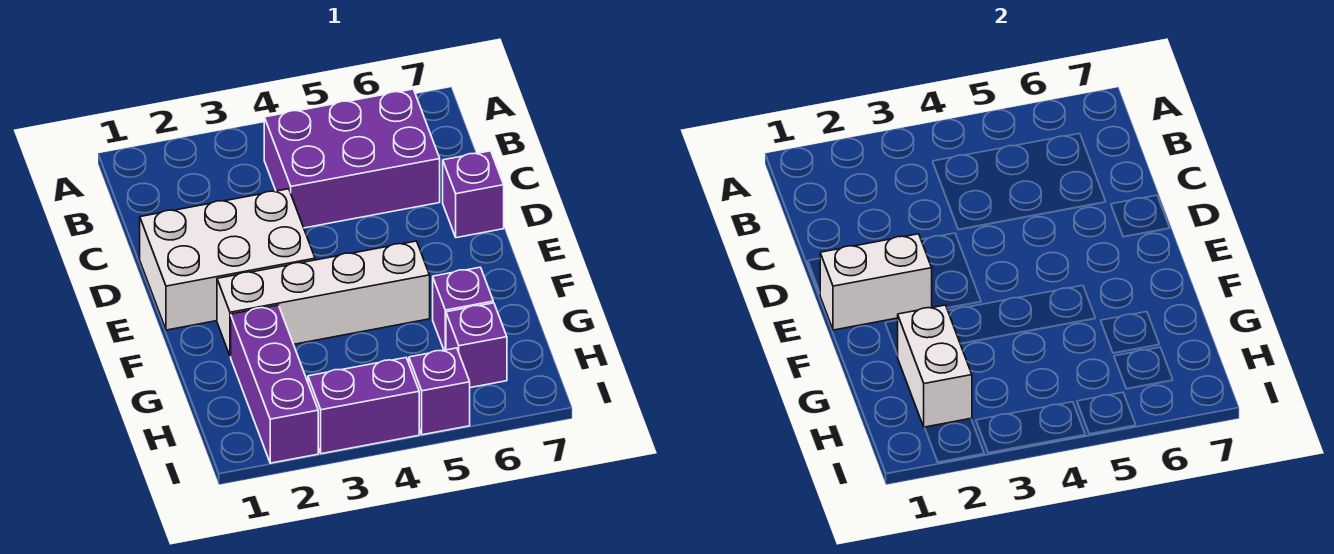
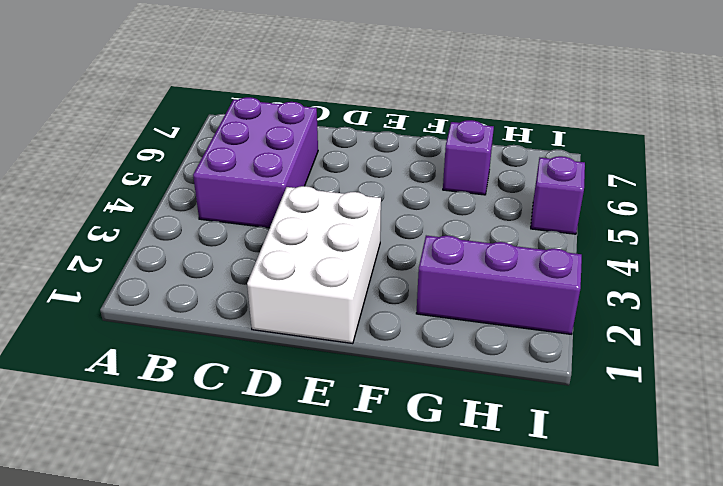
none -> purple brick D7 level 1
none -> white brick F2:F5 level 1

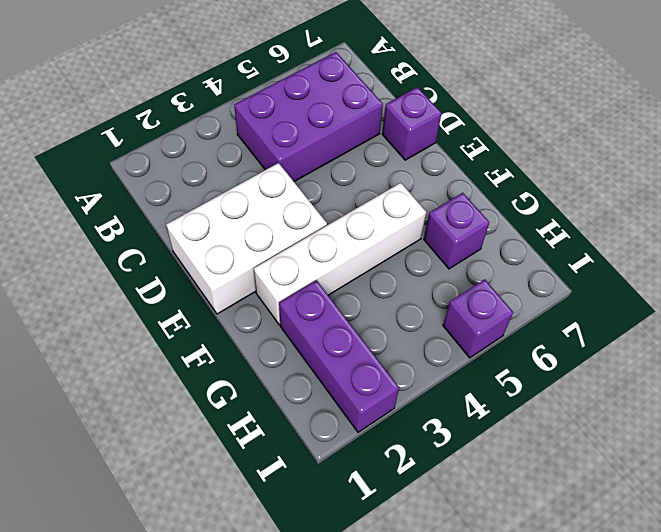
none -> purple brick H6 level 1
none -> purple brick I3:I4 level 1

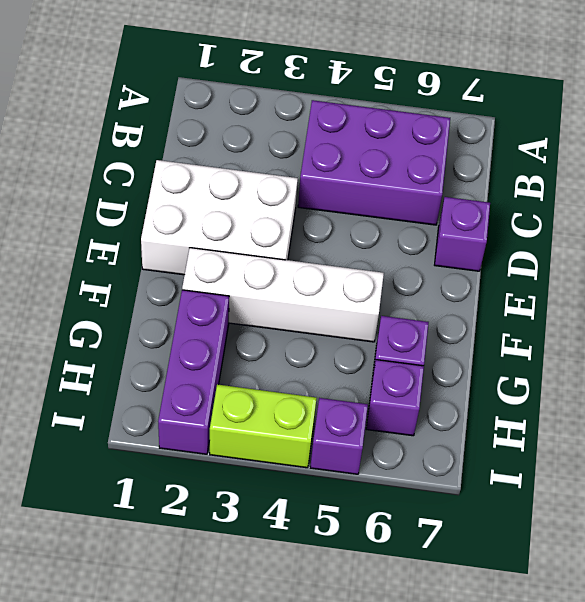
lime brick I3:I4 level 1 -> purple brick I3:I4 level 1
none -> white brick E1:E2 level 2
none -> white brick G2:H2 level 2

